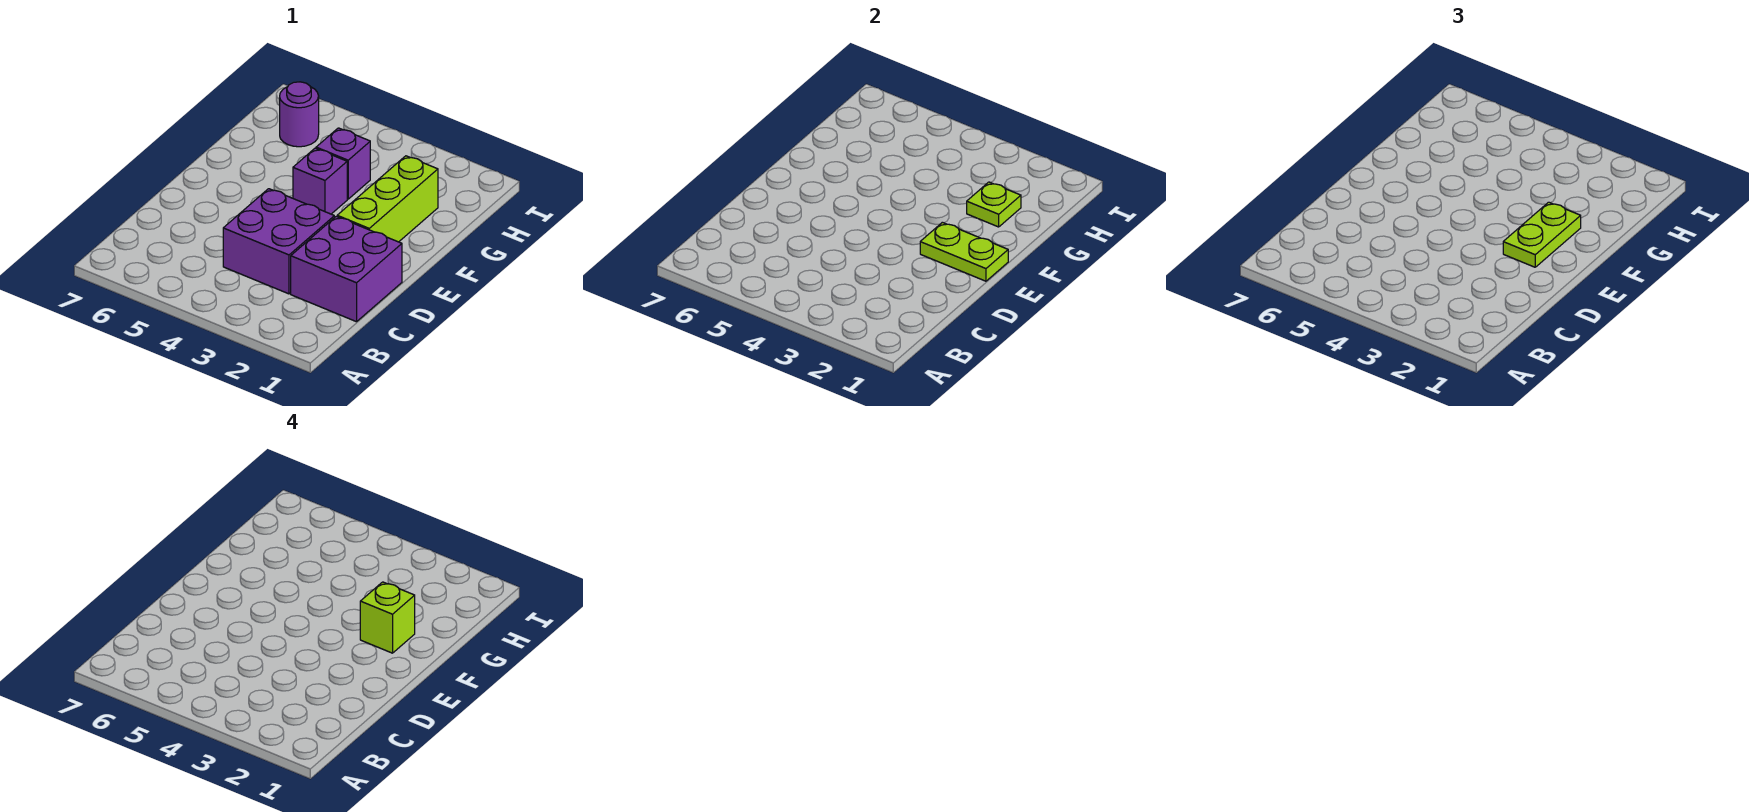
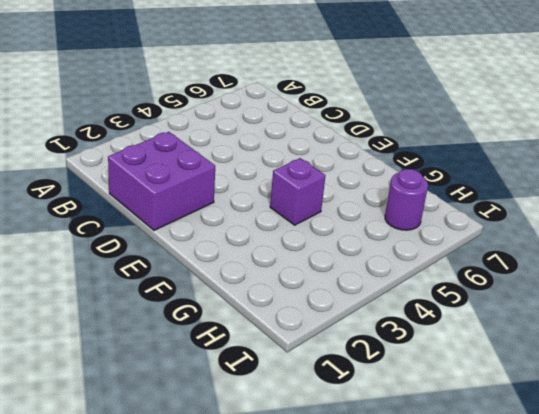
none -> purple brick C3:D4 level 1
none -> lime brick E2:G2 level 1

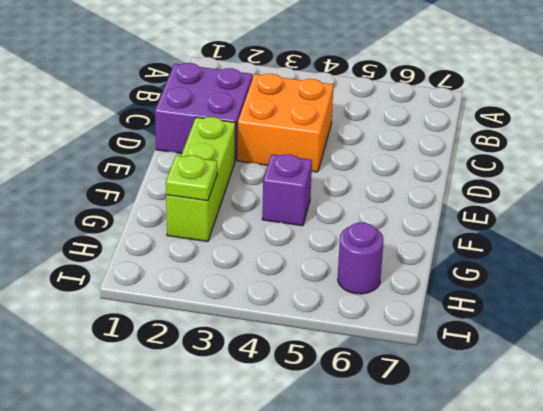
orange brick C3:D4 level 1 -> purple brick C3:D4 level 1
none -> purple brick G4 level 1
none -> lime plate E1:E2 level 2

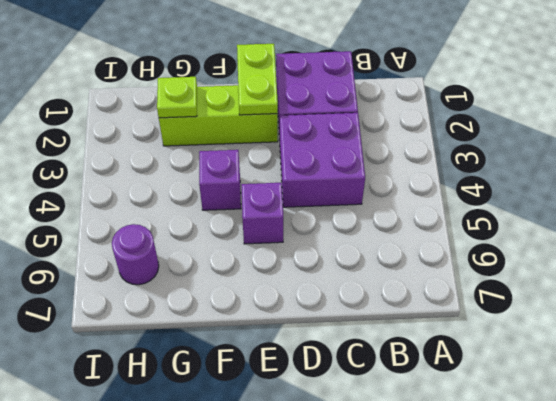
purple brick E5 level 1 -> purple brick G4 level 1
none -> lime plate E2:F2 level 3
none -> lime brick F2 level 4

